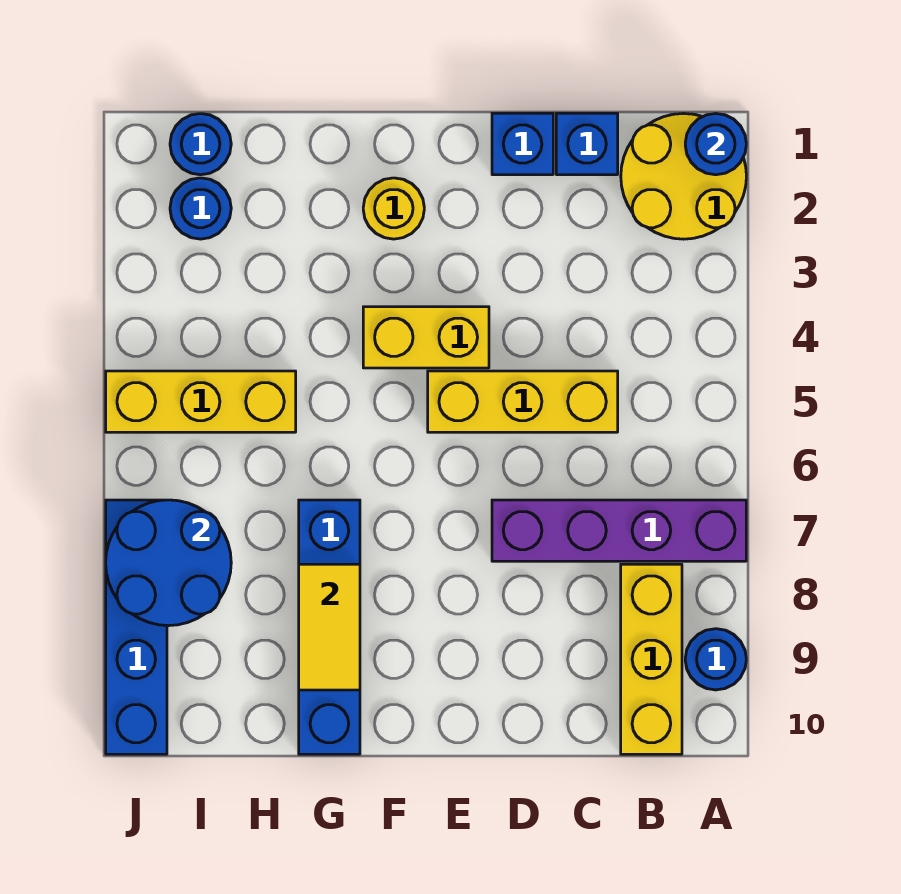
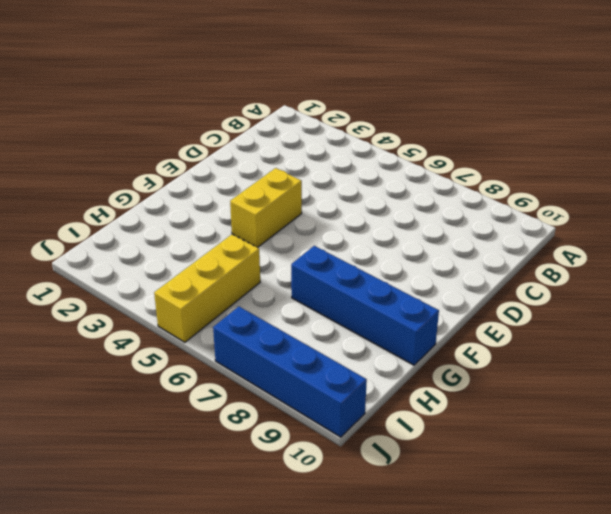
none -> yellow round brick A1:B2 level 1
none -> purple brick A7:D7 level 1
none -> blue round brick A9 level 1

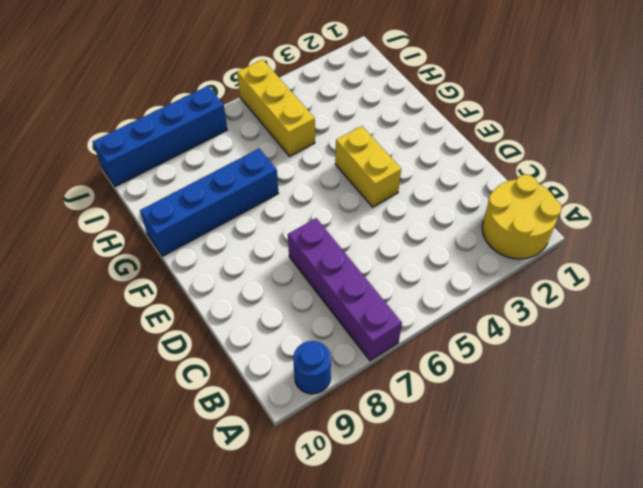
none -> yellow brick B8:B10 level 1
none -> blue brick C1 level 1
none -> yellow brick C5:E5 level 1

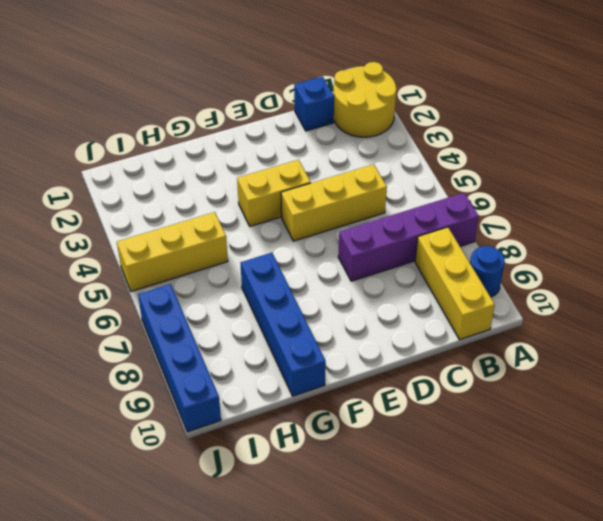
none -> blue brick D1 level 1
none -> yellow round brick F2 level 1
none -> blue round brick I1 level 1

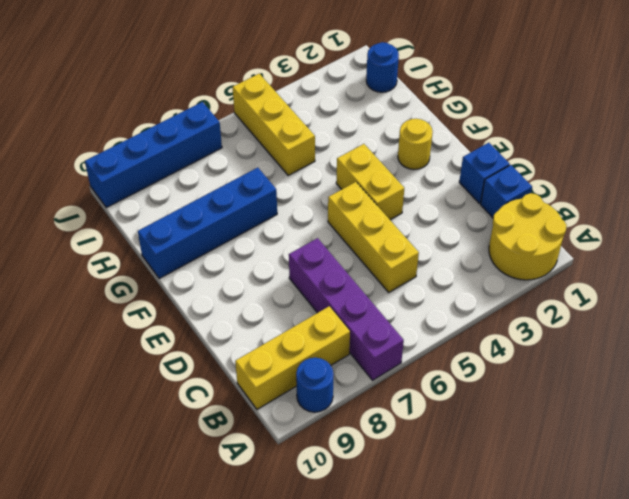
none -> blue round brick I2 level 1
none -> blue round brick A1 level 2
none -> yellow tile G8:G9 level 2

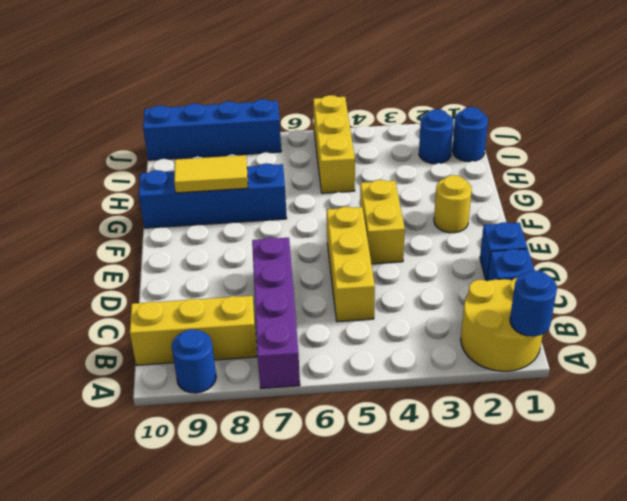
none -> blue round brick I7:J8 level 2

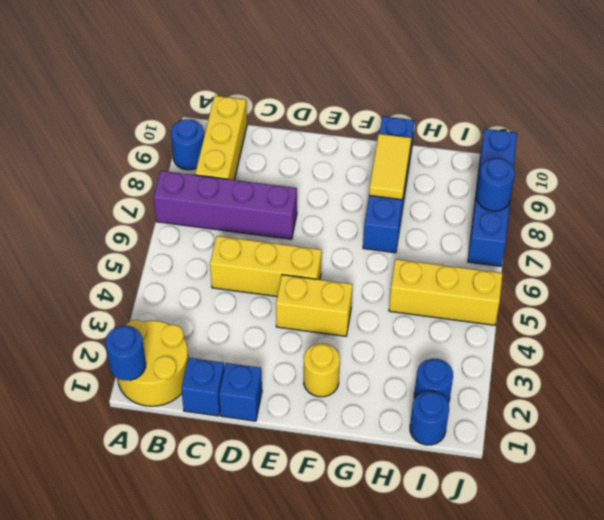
blue round brick J8 level 2 -> blue round brick I7:J8 level 2

